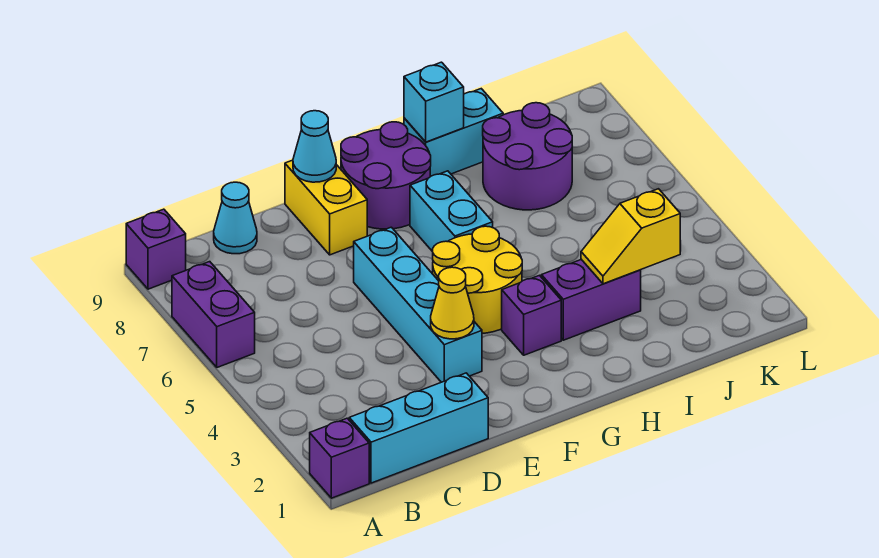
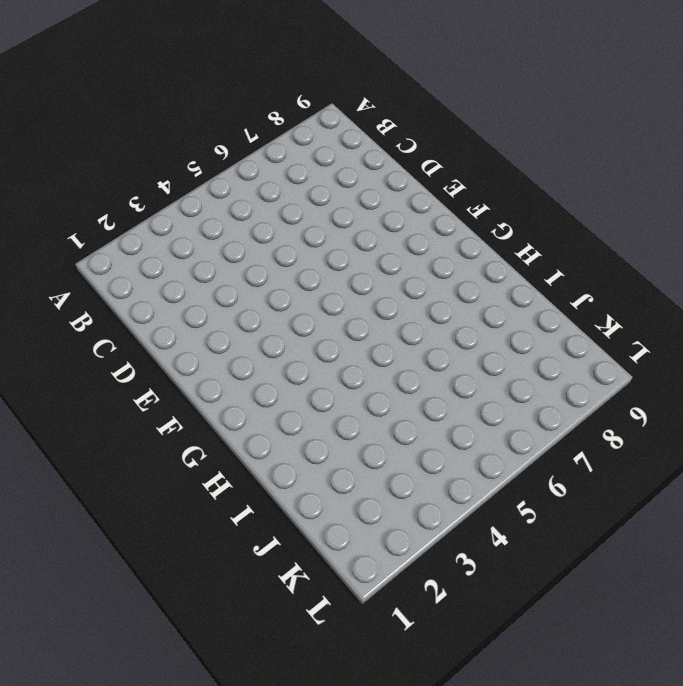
none -> purple brick A1 level 1
none -> purple brick A6:A7 level 1
none -> purple brick A9 level 1

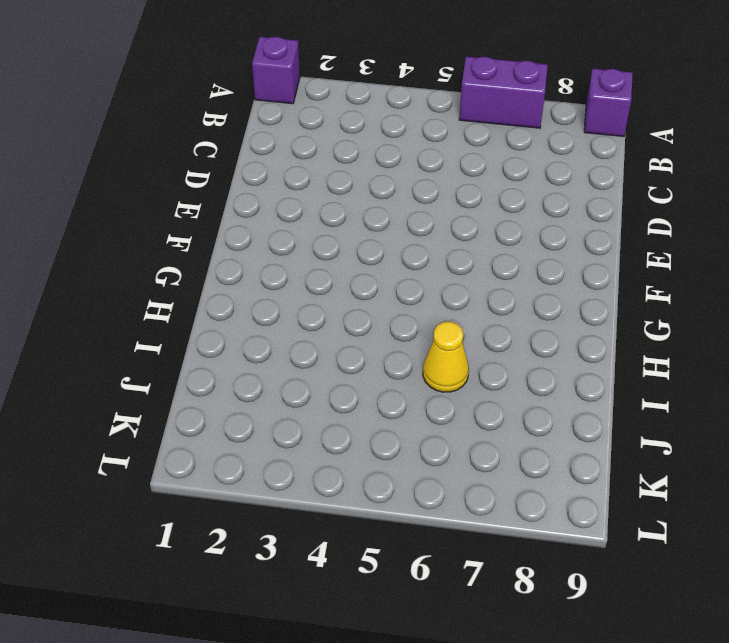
yellow cone I6 level 1 -> yellow cone E3 level 2
none -> cyan brick B1:D1 level 1
none -> cyan cone C9 level 1
none -> cyan brick E3:E6 level 1

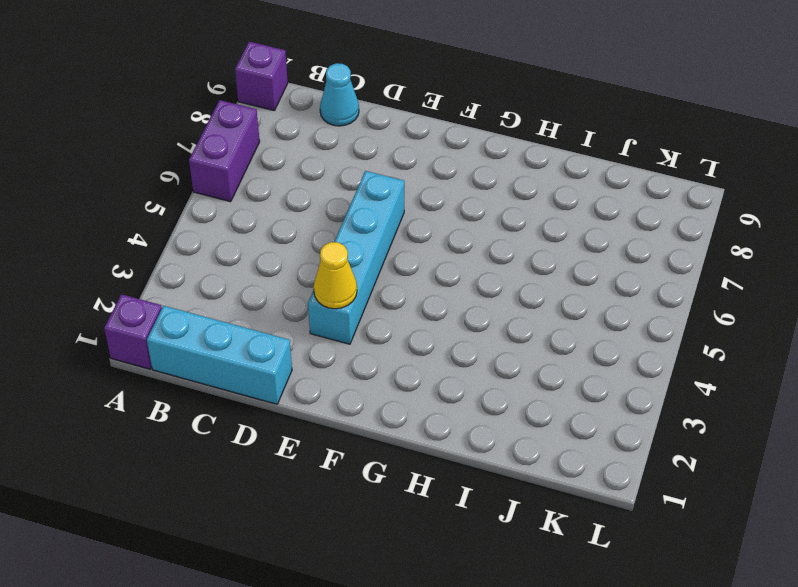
none -> yellow brick E8:E9 level 1
none -> yellow round brick F4:G5 level 1
none -> purple round brick F8:G9 level 1

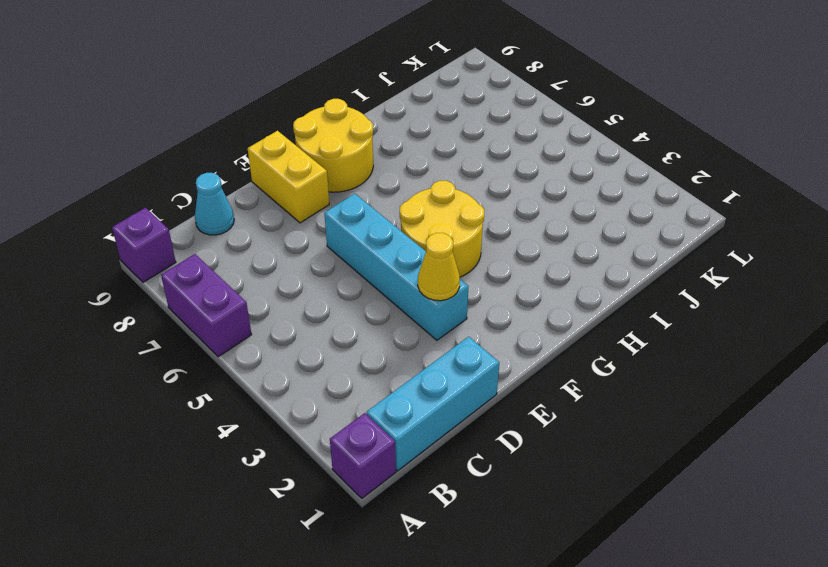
yellow round brick F8:G9 level 1 -> purple round brick F8:G9 level 1
none -> purple brick G3 level 1
none -> cyan brick G6:G7 level 1
none -> purple brick H3:I3 level 1

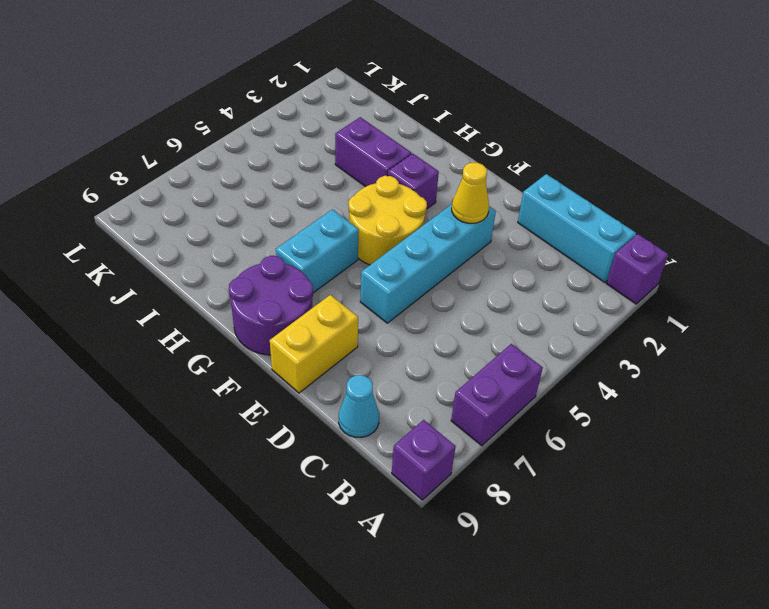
none -> cyan brick H9:I9 level 1
none -> purple round brick I7:J8 level 1
none -> cyan cone E9 level 2

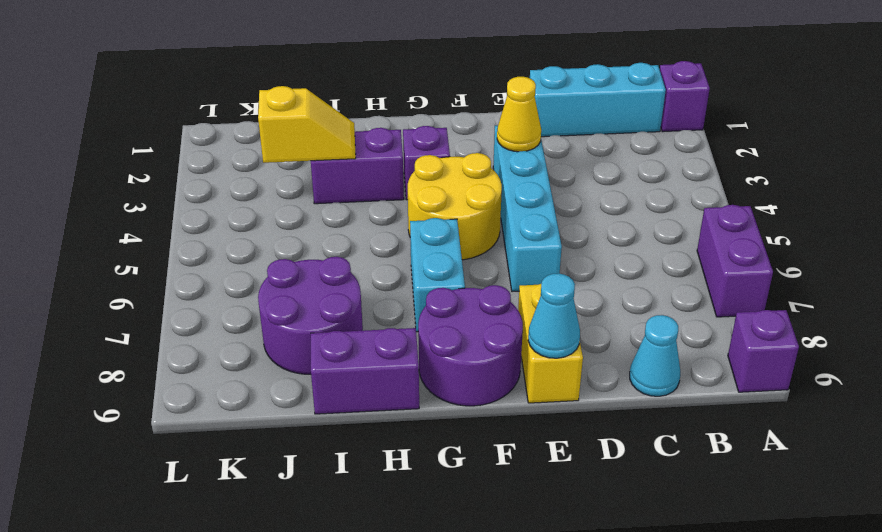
purple brick H9:I9 level 1 -> cyan brick H9:I9 level 1
none -> cyan brick H9 level 2

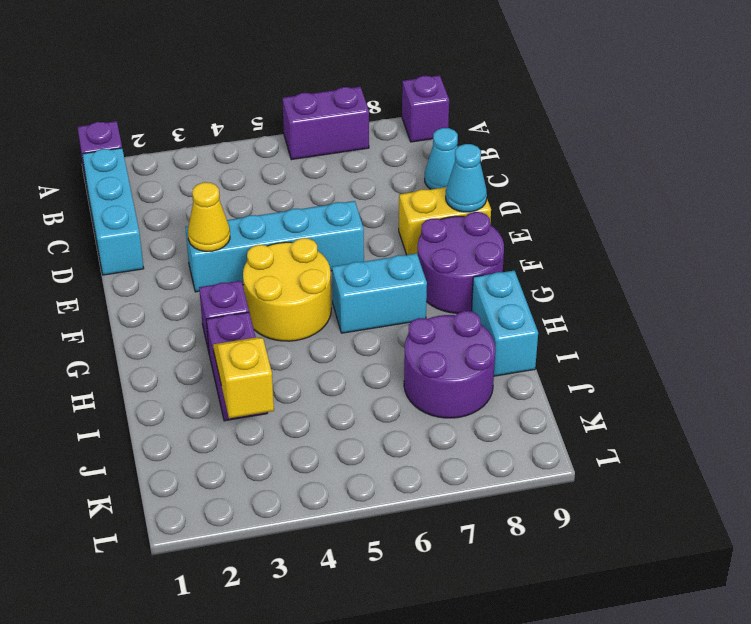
none -> cyan brick H9 level 2

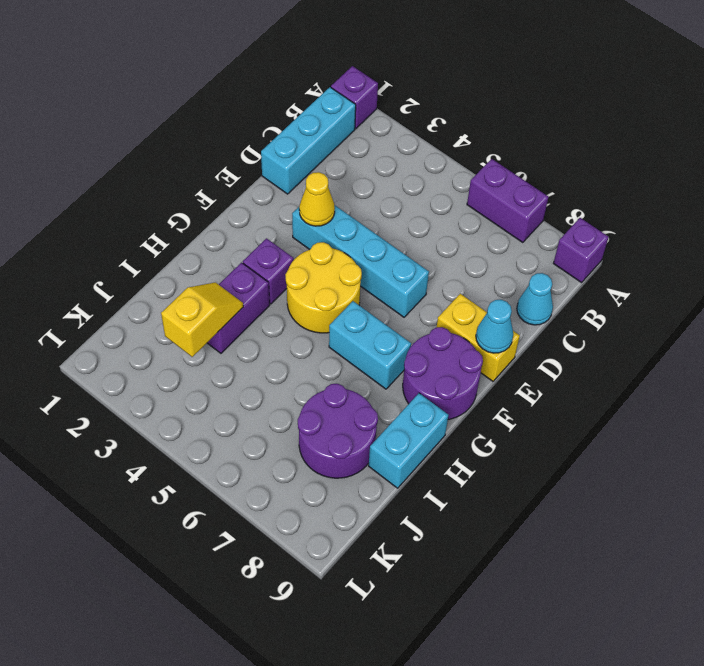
none -> cyan brick H9 level 2

